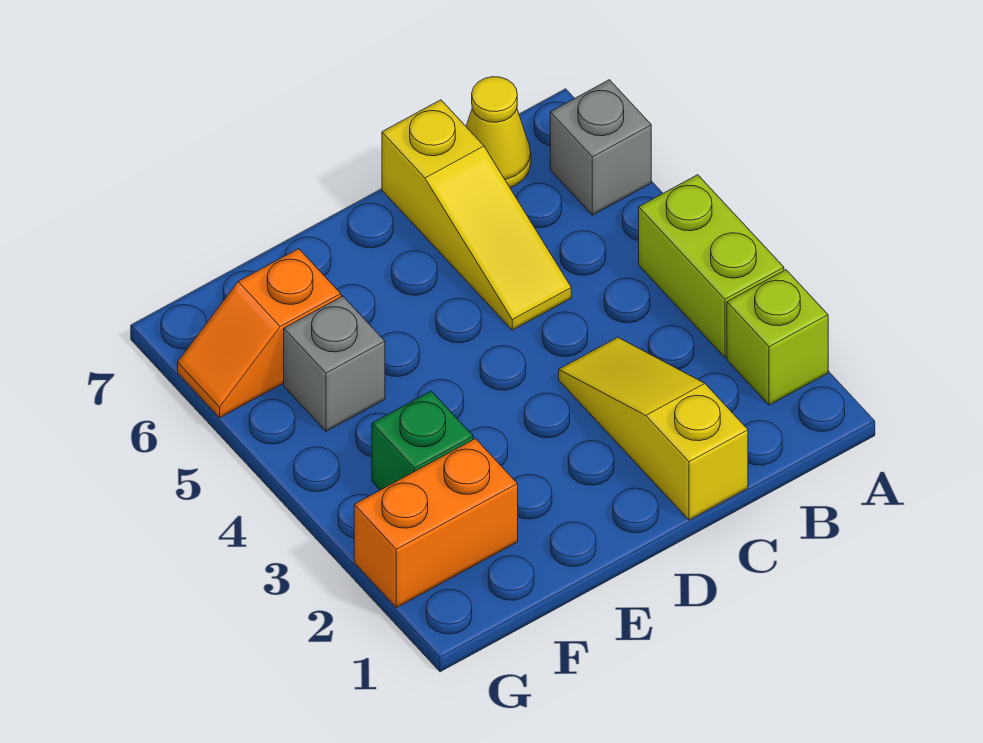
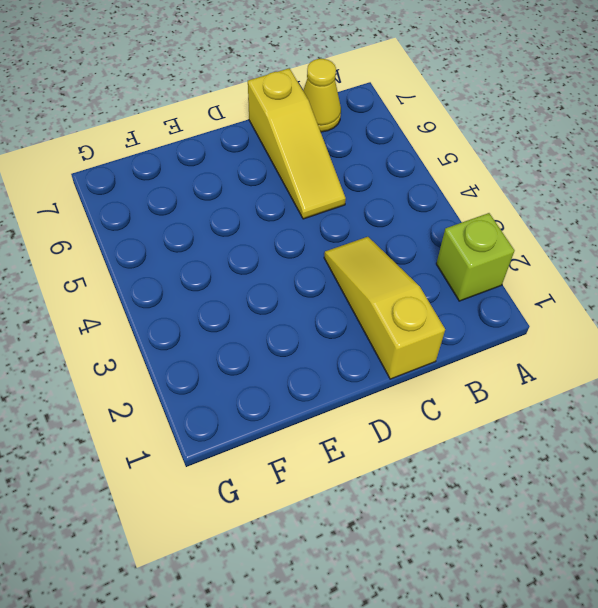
none -> lime brick A3:A4 level 1
none -> grey brick A6 level 1

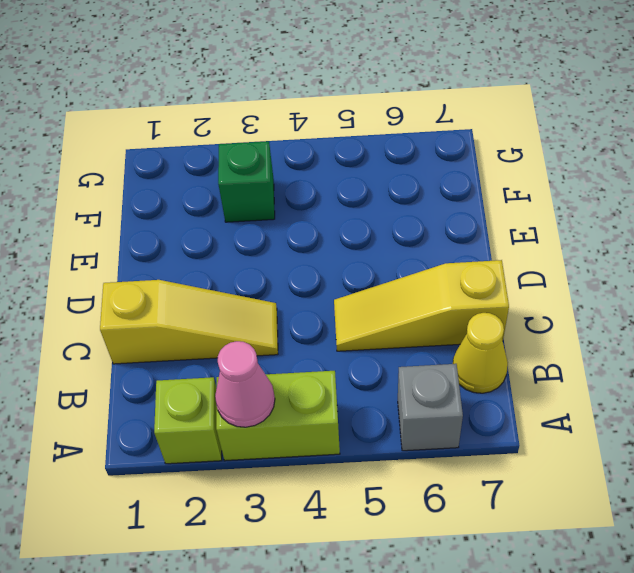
pink cone A3 level 2 -> none
none -> orange brick F2:G2 level 1
none -> grey brick F5 level 1

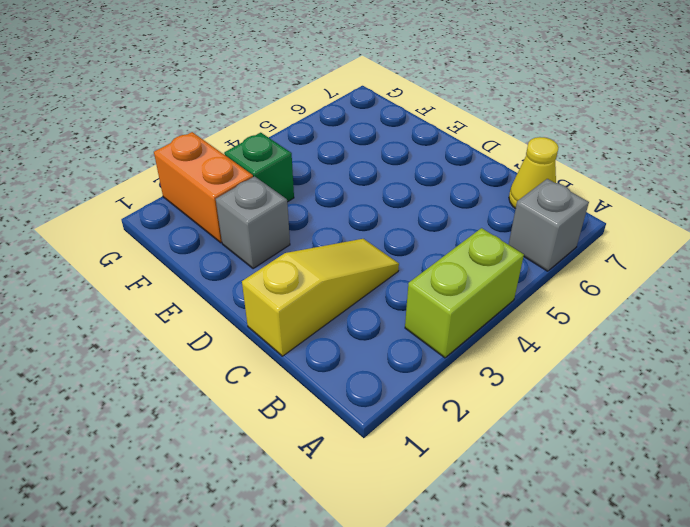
grey brick E2 level 1 -> grey brick F5 level 1
none -> lime brick A2 level 1
none -> yellow slope C5:C7 level 1 top 7

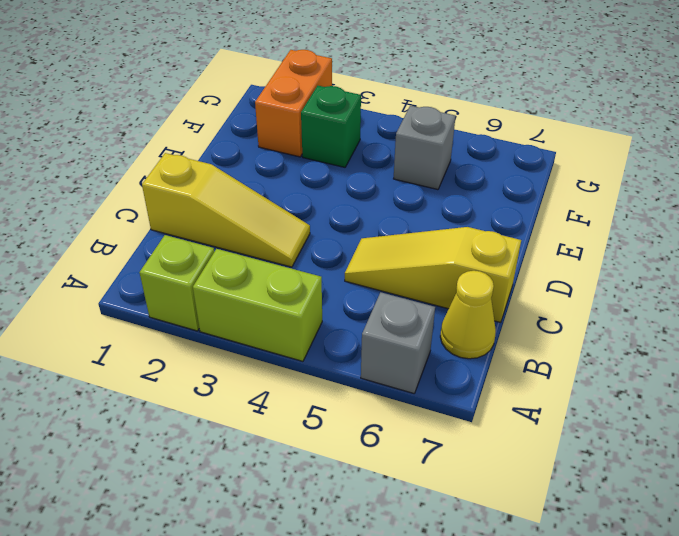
none -> orange slope F6:G6 level 1 top F

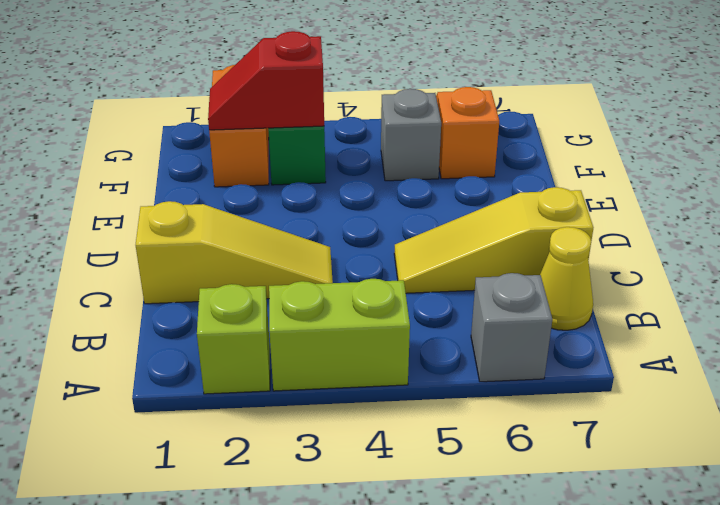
red slope F2:F3 level 2 top 3 -> none

